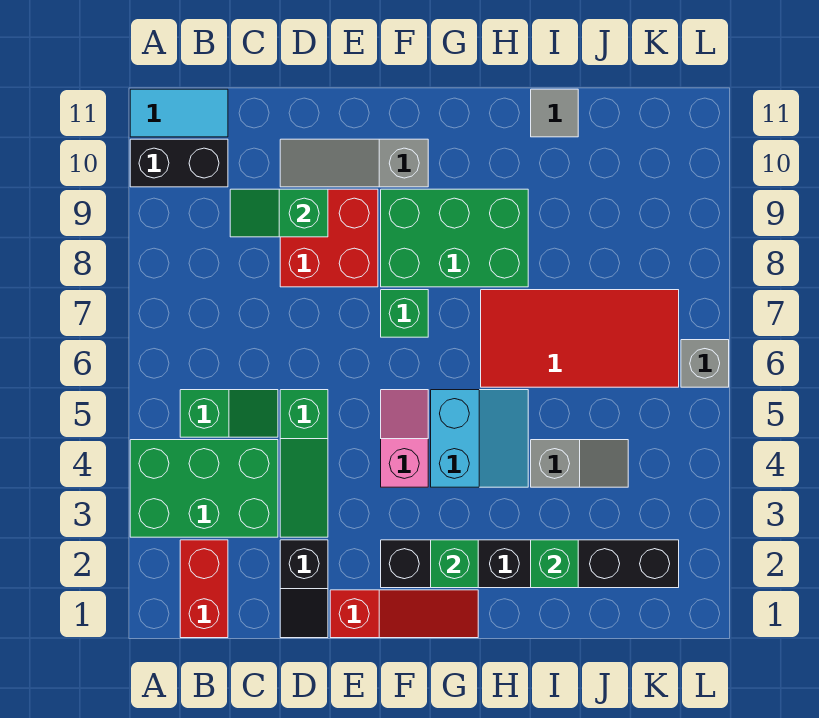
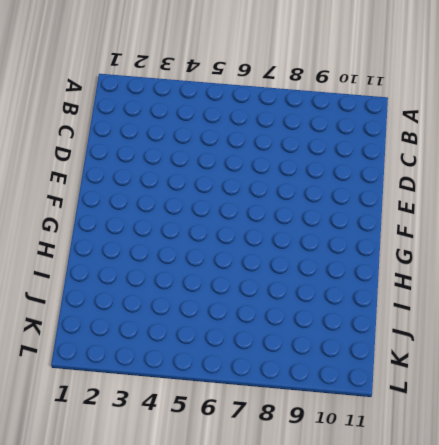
none -> green brick A3:C4 level 1
none -> black brick A10:B10 level 1
none -> cyan tile A11:B11 level 1

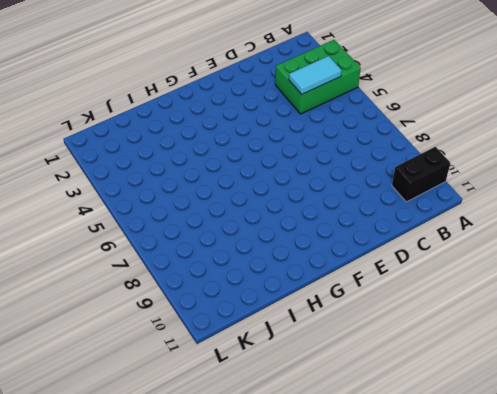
cyan tile B4:C4 level 2 -> cyan tile A11:B11 level 1
none -> red brick B1:B2 level 1
none -> green slope B5:C5 level 1 top B
none -> black slope D1:D2 level 1 top 2

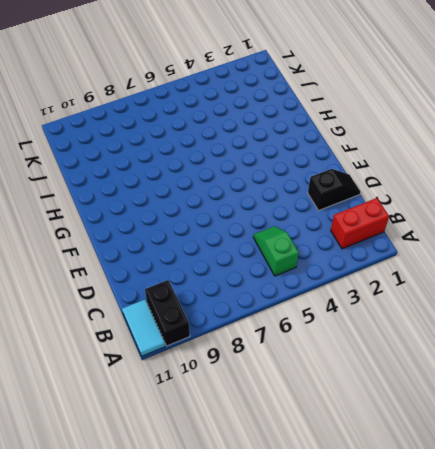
none -> green brick A3:C4 level 1
none -> green slope D3:D5 level 1 top 5
none -> red brick D8:E9 level 1

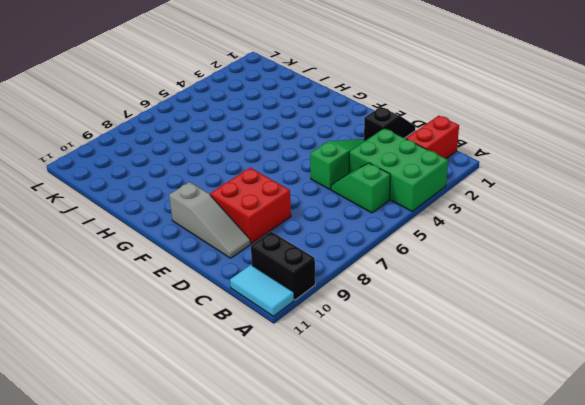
none -> red slope E1:G1 level 1 top E
none -> black brick F2:K2 level 1
none -> pink slope F4:F5 level 1 top 4

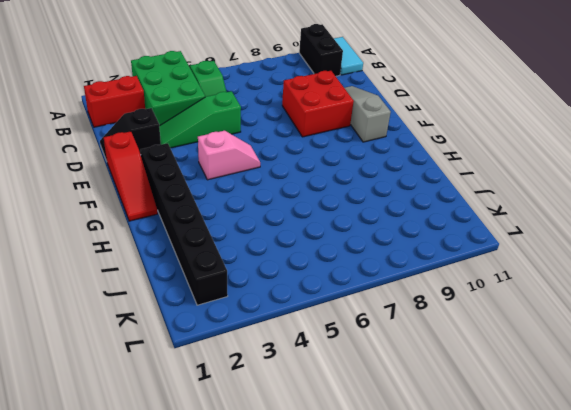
none -> green brick F7 level 1
none -> green brick F8:H9 level 1
none -> cyan slope G4:H5 level 1 top G

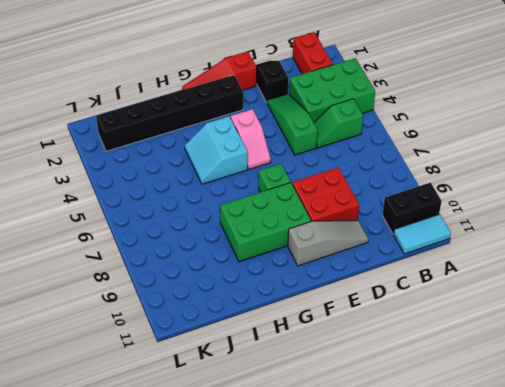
none -> red tile H6:K7 level 1
none -> grey slope I4:J4 level 1 top I
none -> grey tile I11 level 1

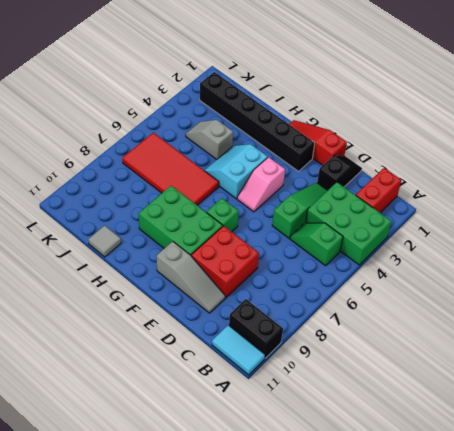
none -> grey brick L6 level 1
none -> green slope C9:D9 level 2 top D
none -> green brick G2 level 2

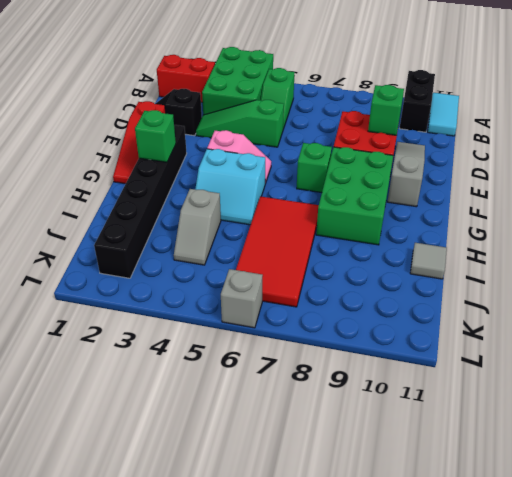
none -> green brick I2 level 2

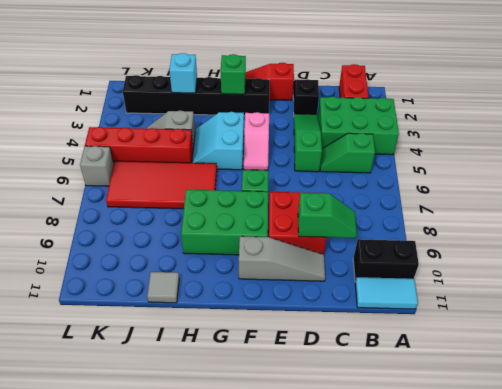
cyan brick I2 level 2 -> green brick I2 level 2
red brick I5:L5 level 1 -> none

